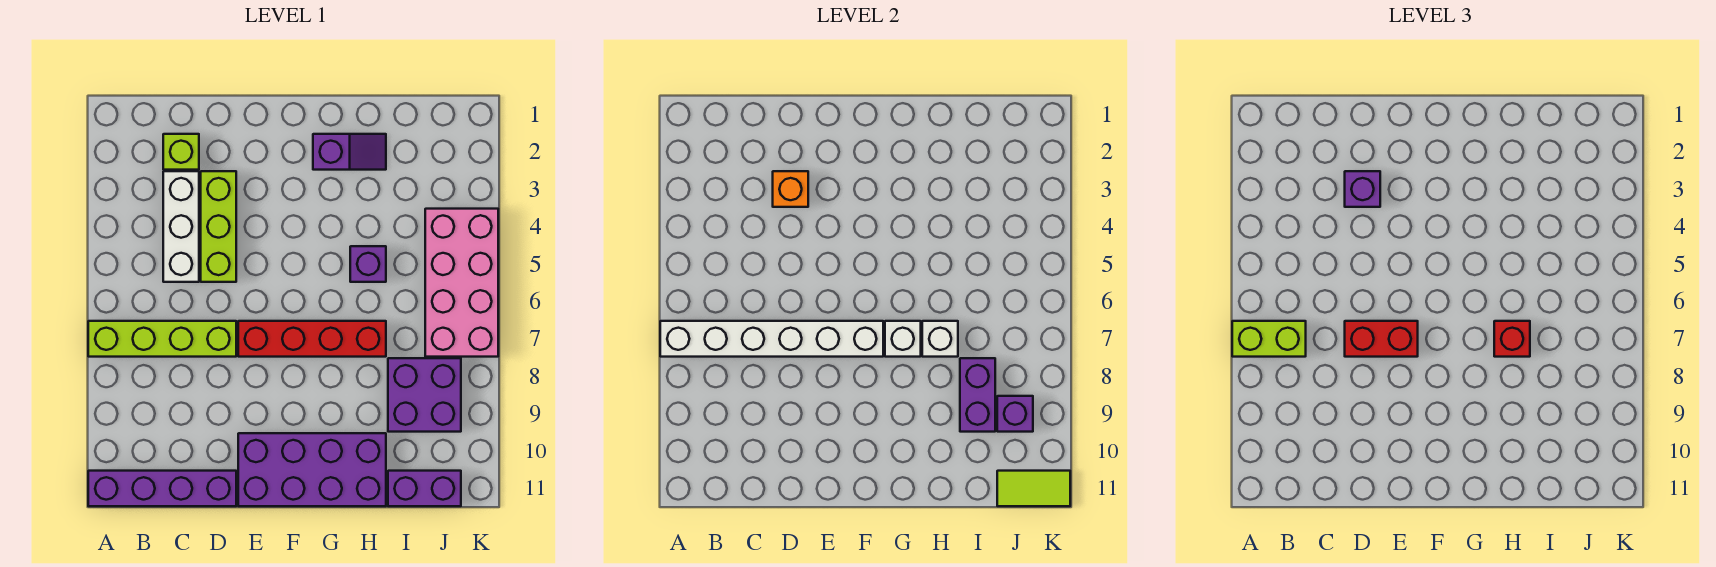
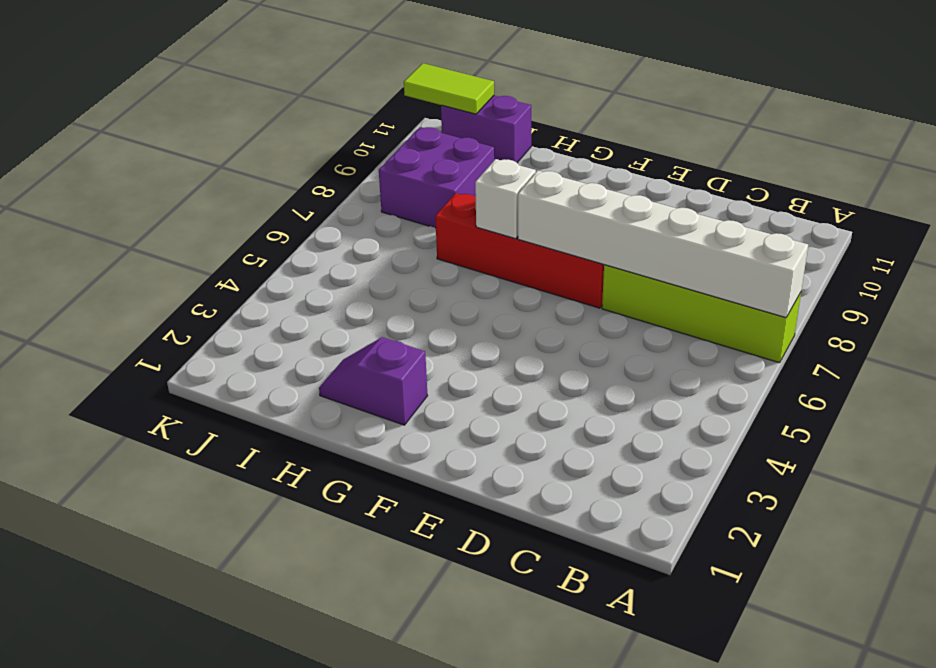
none -> purple brick A11:D11 level 1
none -> lime brick C2 level 1
none -> white brick C3:C5 level 1

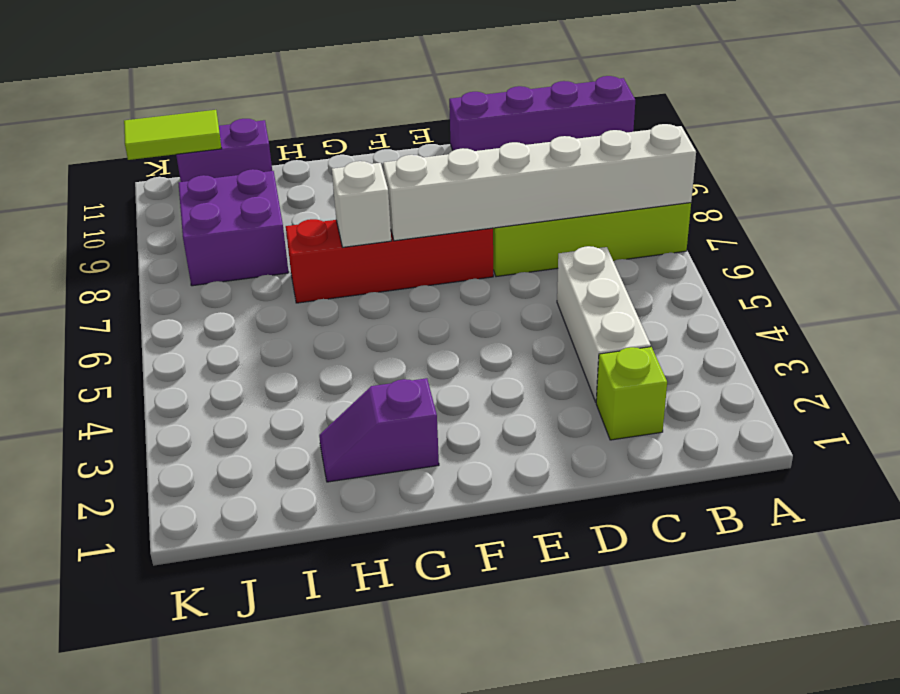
none -> lime brick D3:D5 level 1
none -> purple brick E10:H11 level 1
none -> purple brick H5 level 1

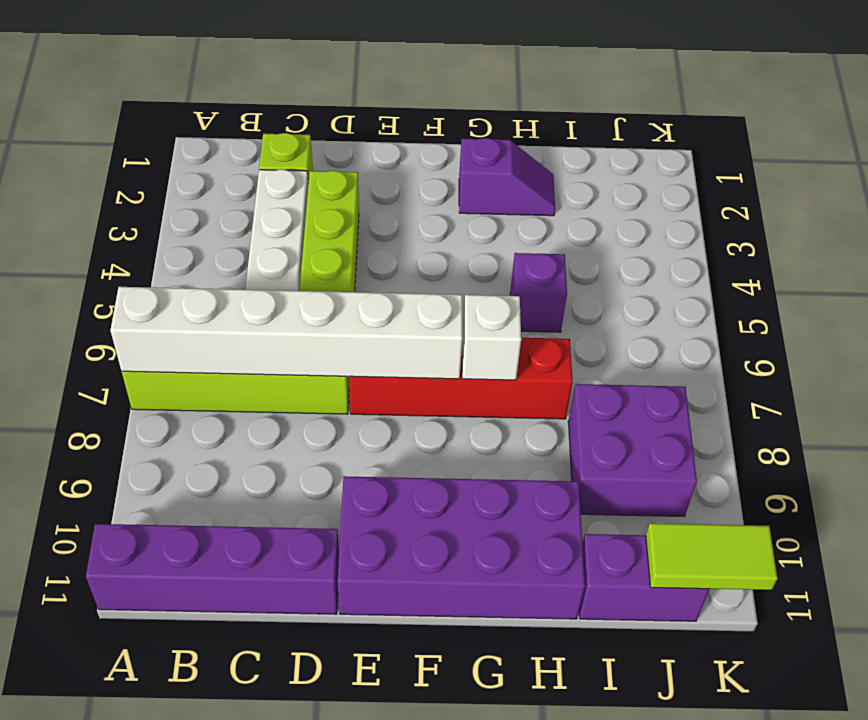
none -> pink brick J4:K7 level 1
none -> orange brick D3 level 2
none -> white brick H7 level 2

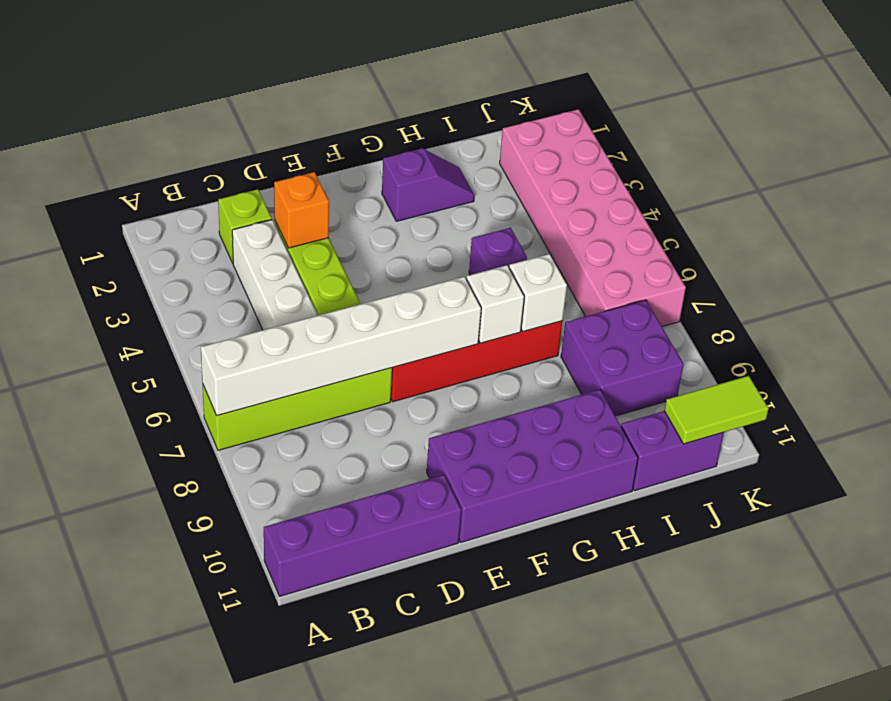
pink brick J2:K7 level 1 -> pink brick J4:K7 level 1
none -> purple brick I8:I9 level 2
none -> purple brick J9 level 2
none -> lime brick A7:B7 level 3

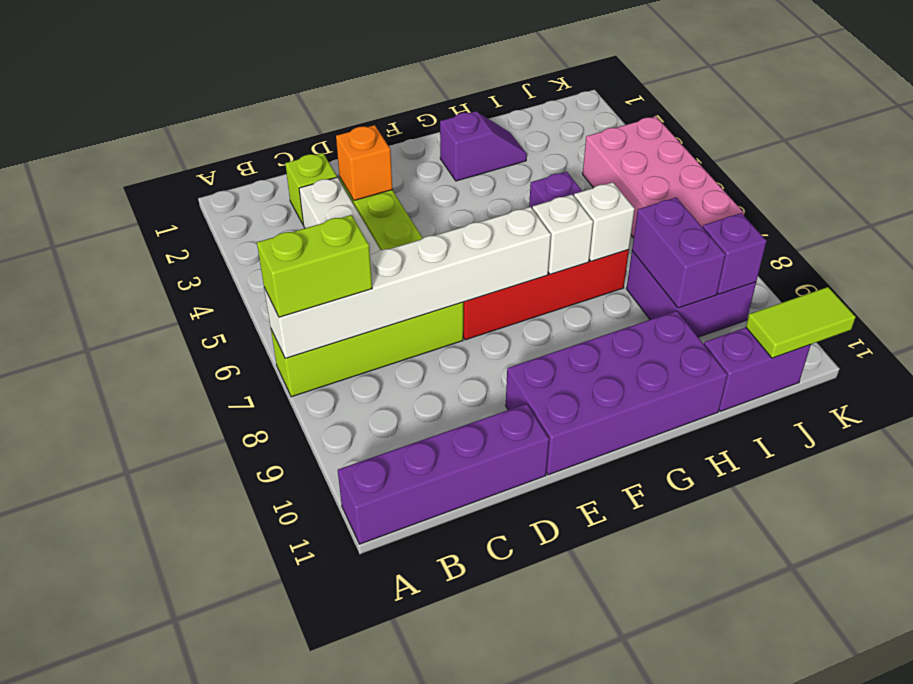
none -> purple brick D3 level 3
none -> red brick D7:E7 level 3
none -> red brick H7 level 3

